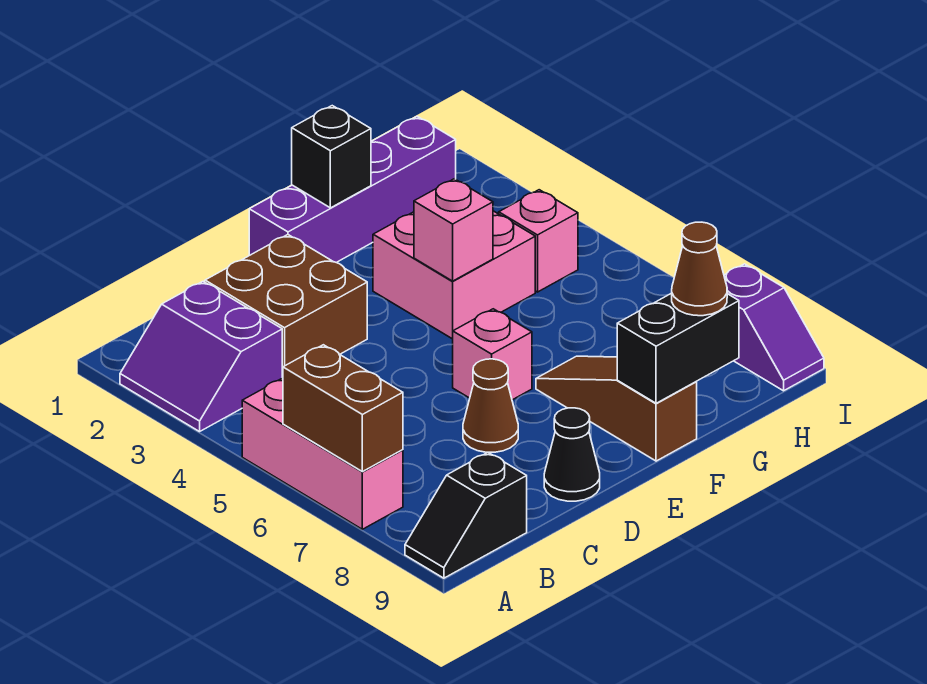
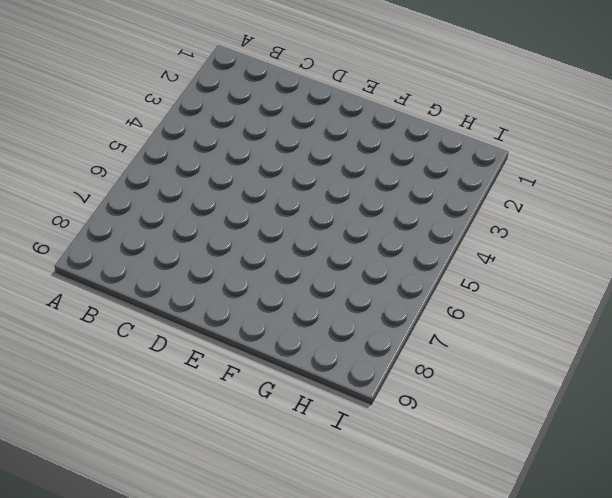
none -> purple slope A2:B3 level 1 top B
none -> pink brick A5:A7 level 1
none -> black slope A9:B9 level 1 top B

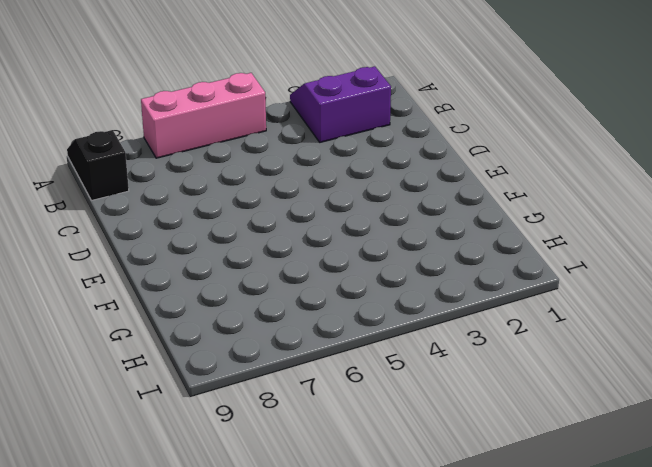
none -> brown brick C2:D3 level 1
none -> brown cone D7 level 1
none -> black cone D9 level 1

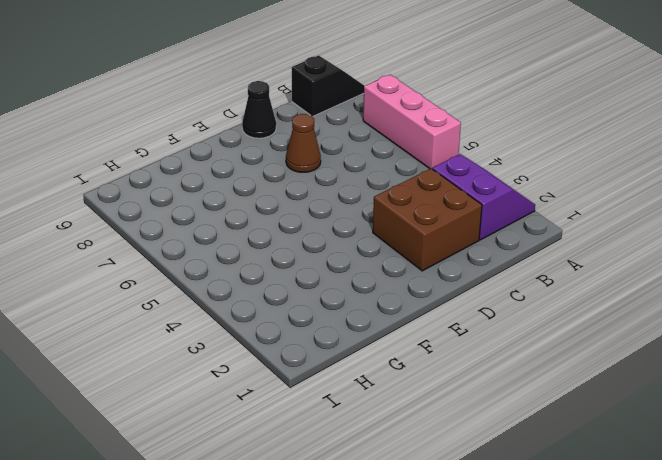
none -> purple brick E1:H1 level 1
none -> pink brick E6 level 1
none -> pink brick F3:G4 level 1

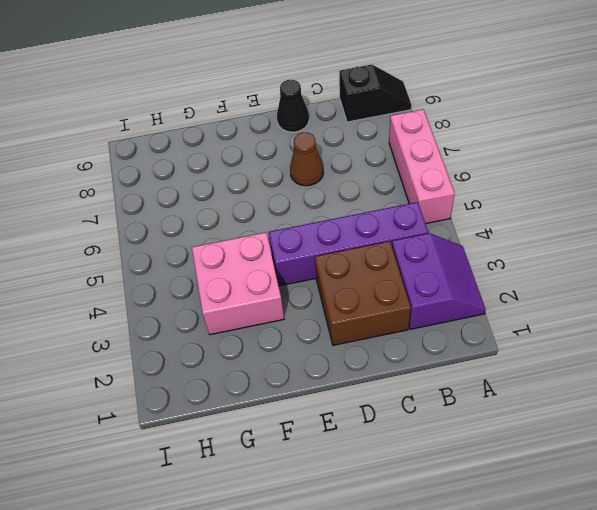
purple brick B4:E4 level 1 -> purple brick E1:H1 level 1
none -> pink brick E6 level 1
none -> brown slope F7:F9 level 1 top 9
none -> pink brick H4 level 1

